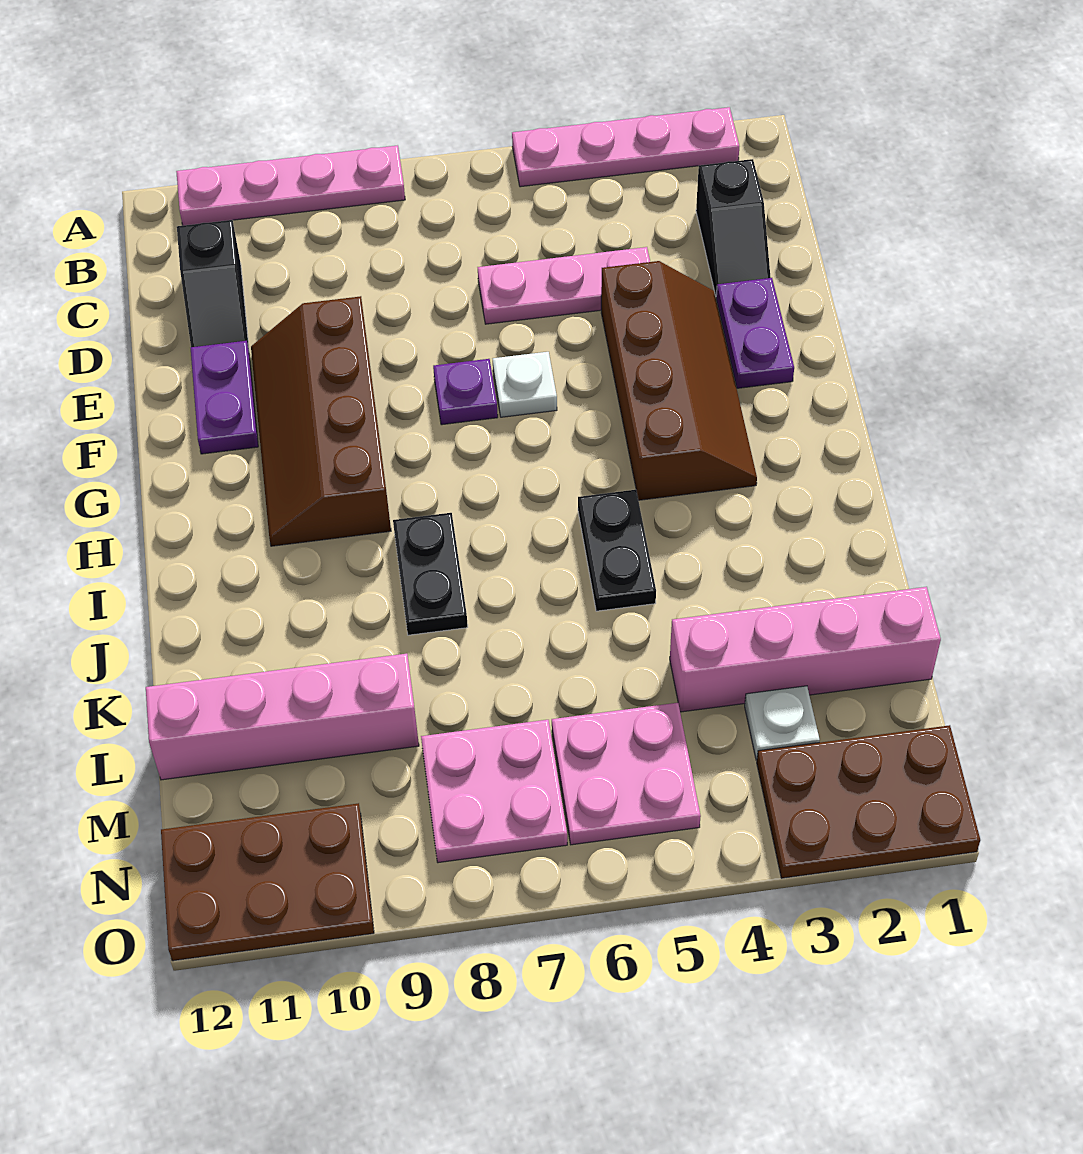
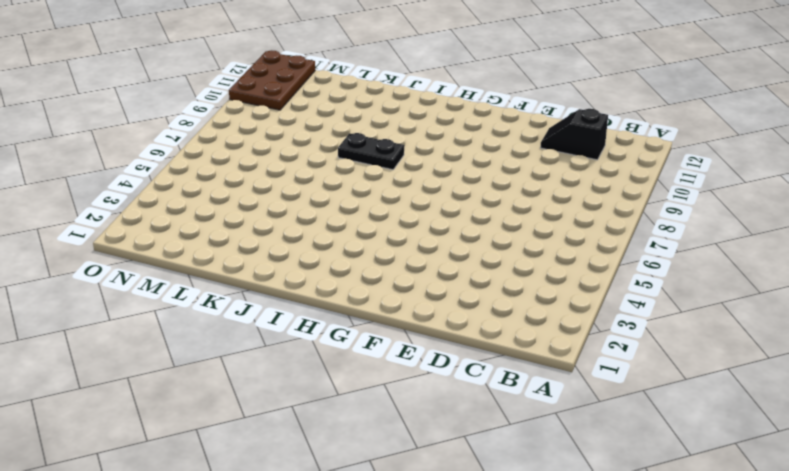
none -> pink plate A2:A5 level 1
none -> pink plate A8:A11 level 1
none -> black slope C2:D2 level 1 top C

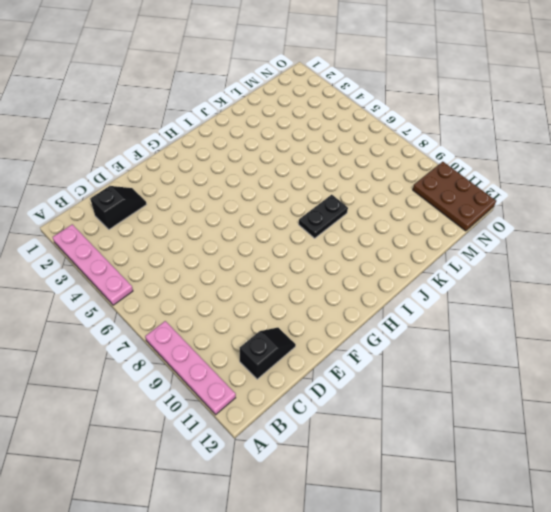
none -> pink plate D4:D6 level 1
none -> purple plate E2:F2 level 1
none -> brown slope E3:H4 level 1 top 4

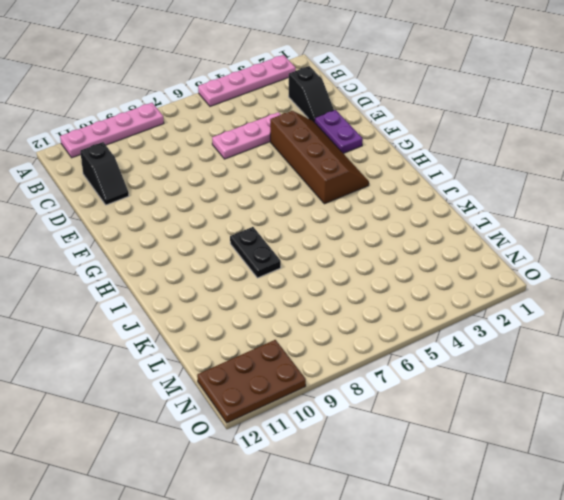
none -> brown slope E9:H10 level 1 top 9
none -> purple plate E11:F11 level 1
none -> white plate F6 level 1

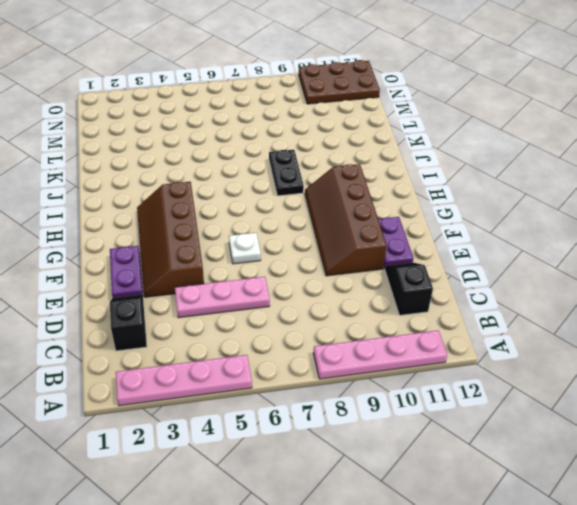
brown slope E9:H10 level 1 top 10 -> brown slope E9:H10 level 1 top 9
none -> purple plate F7 level 1
none -> black plate I5:J5 level 1
none -> pink brick L1:L4 level 1

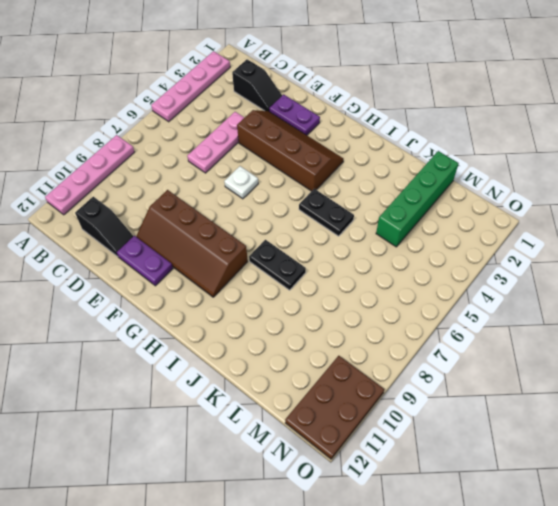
green brick L1:L4 level 1 -> pink brick L1:L4 level 1
none -> purple plate F7 level 1
none -> pink brick L9:L12 level 1
none -> white plate M3 level 1

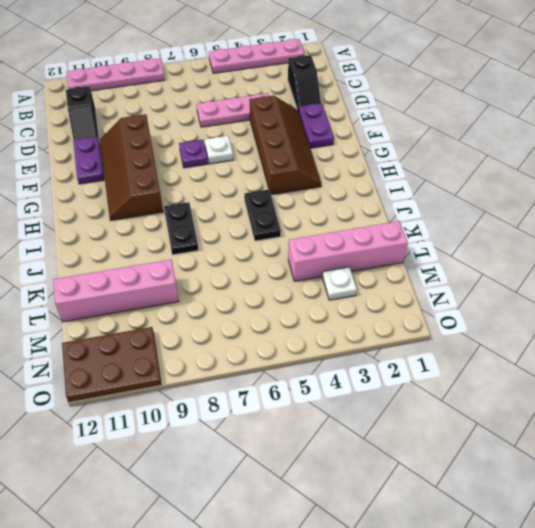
none -> pink plate M5:N6 level 1
none -> pink plate M7:N8 level 1
none -> brown plate N1:O3 level 1

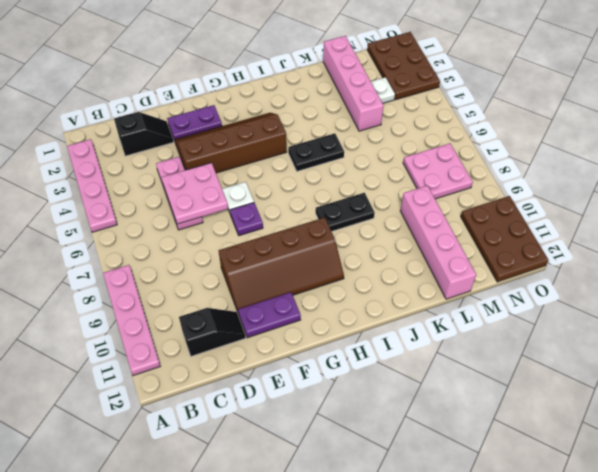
pink plate D5:E6 level 2 -> pink plate M5:N6 level 1

